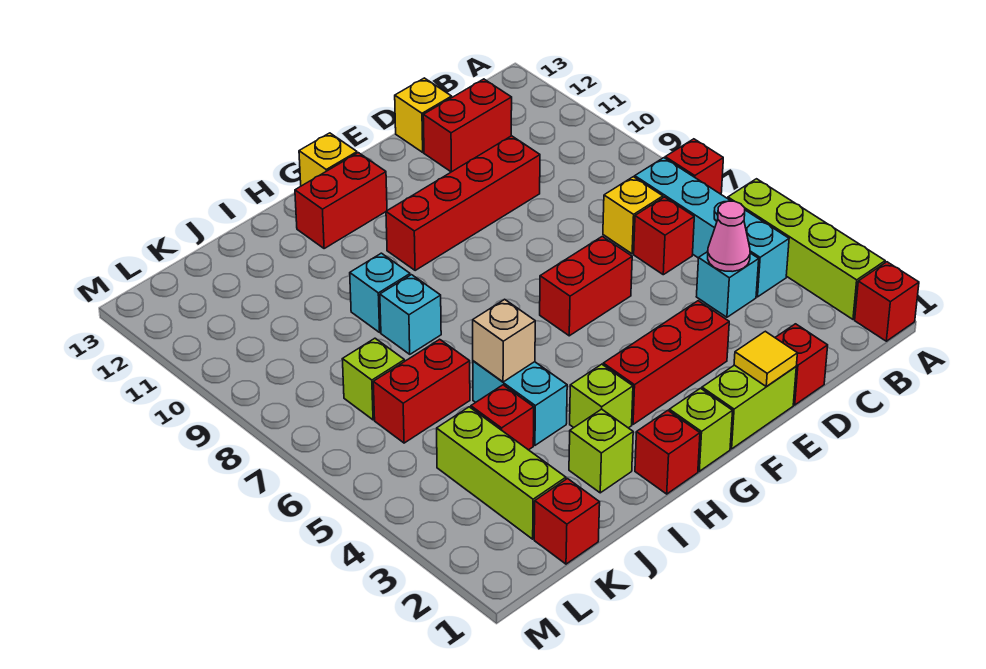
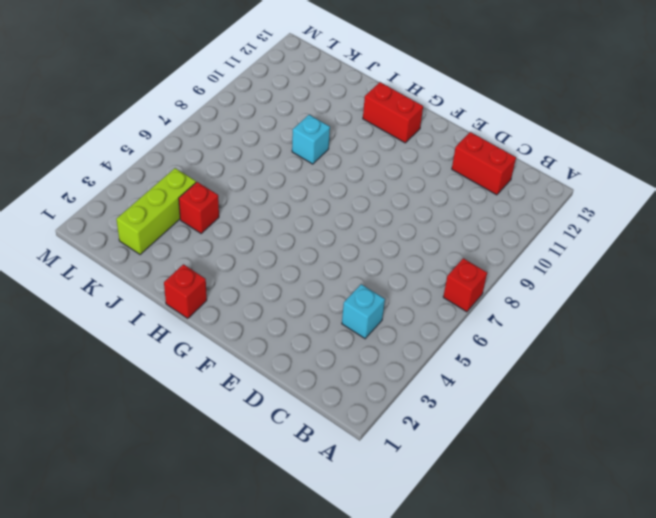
none -> red brick A1 level 1
none -> lime brick A2:A5 level 1
none -> cyan brick B4:B7 level 1
none -> red brick C6 level 1

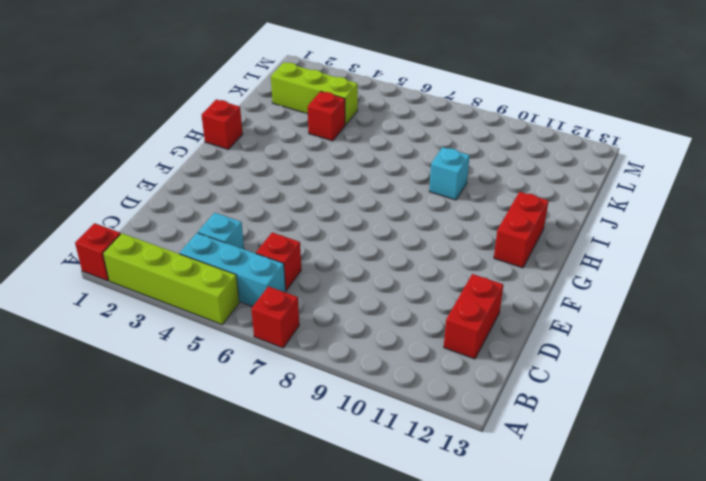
cyan brick B4:B6 level 1 -> cyan brick B4:B7 level 1
none -> yellow brick C7 level 1
none -> red brick D1 level 1
none -> red brick D10:G10 level 1
none -> yellow brick D13 level 1

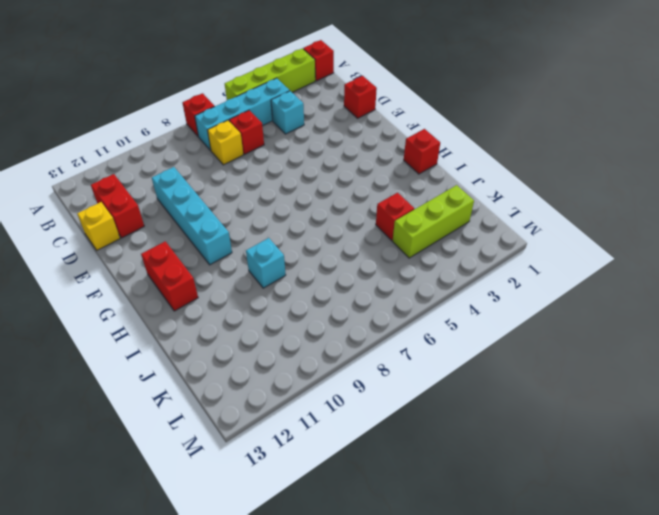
cyan brick D10:G10 level 1 -> red brick D10:G10 level 1
none -> lime brick E1:F1 level 1
none -> red brick E3:G3 level 1
none -> red brick E6:F6 level 1
none -> lime brick G1 level 1

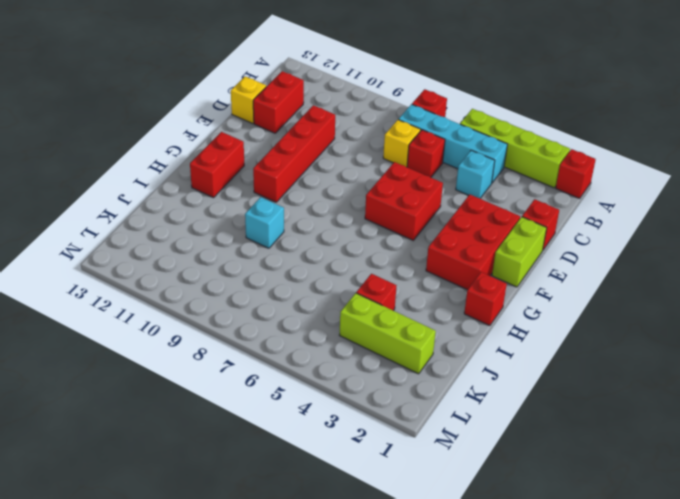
red brick E2:G3 level 1 -> red brick E3:G3 level 1
red brick E5:F6 level 1 -> red brick E6:F6 level 1
none -> lime brick G1 level 1
none -> yellow brick G13 level 1
none -> lime brick H3 level 1
none -> lime brick I2 level 1

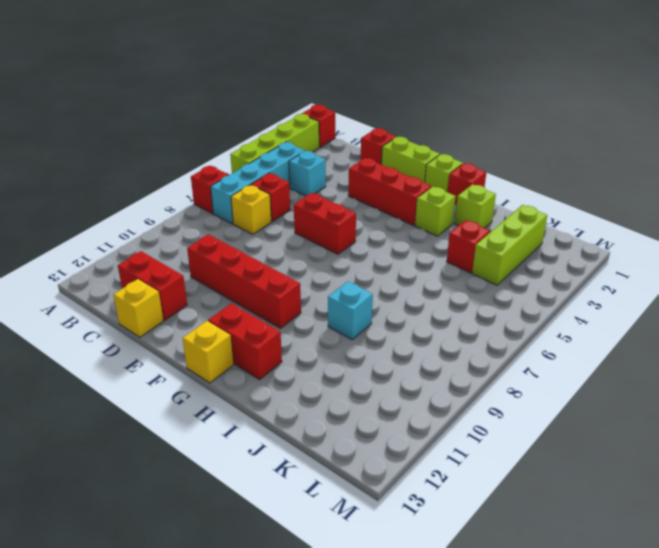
none -> cyan brick I4:I5 level 1
none -> cyan brick I8 level 1
none -> red brick J6:K6 level 1
none -> red brick K1 level 1

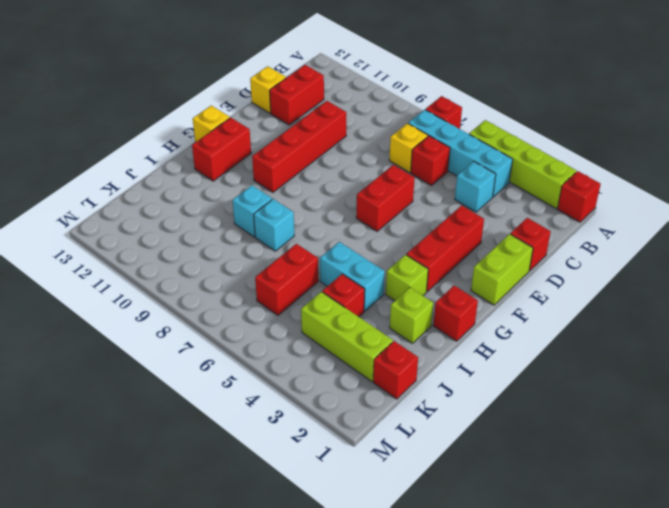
none -> lime brick G1 level 1
none -> lime brick K7 level 1
none -> pink cone C4 level 2
none -> yellow tile E1 level 2

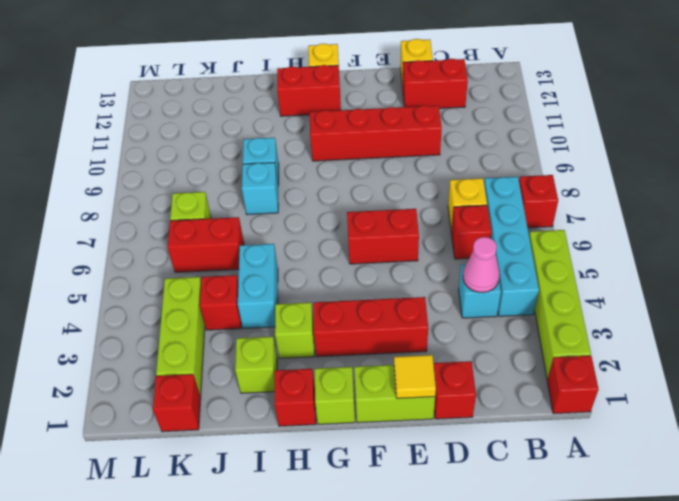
none -> tan brick I5 level 2

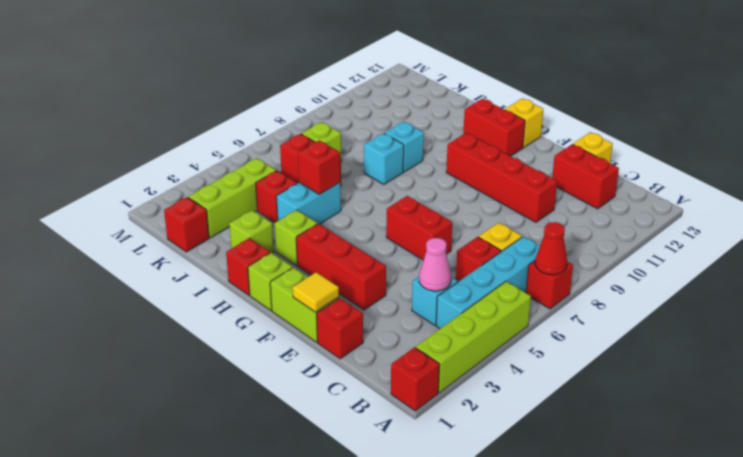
red cone A7 level 2 -> none
red brick I5 level 2 -> tan brick I5 level 2

